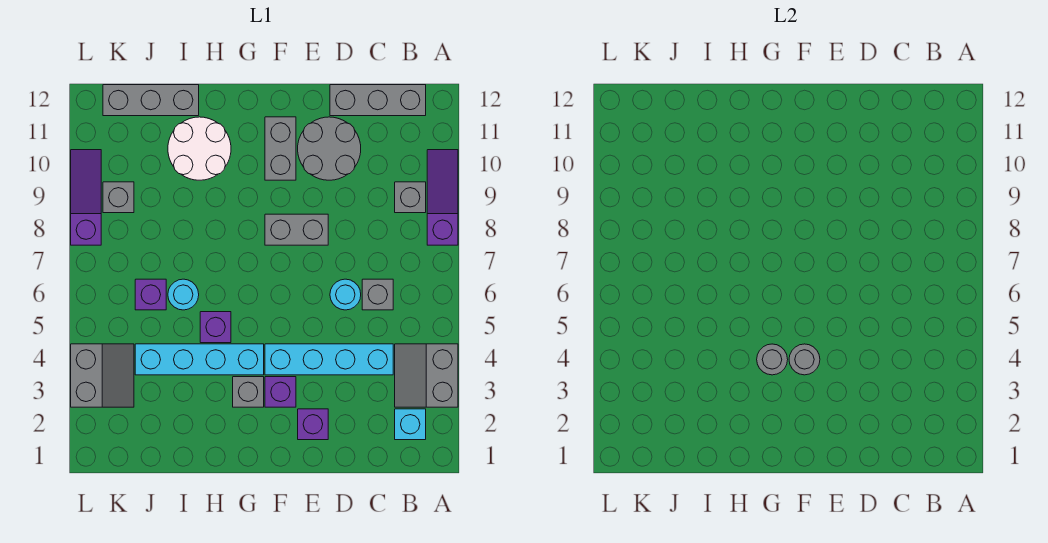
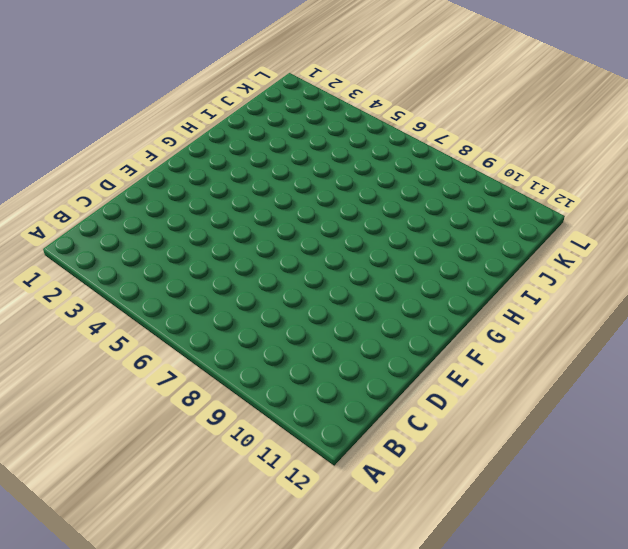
none -> grey slope A3:B4 level 1 top A
none -> purple slope A8:A10 level 1 top 8
none -> cyan brick B2 level 1

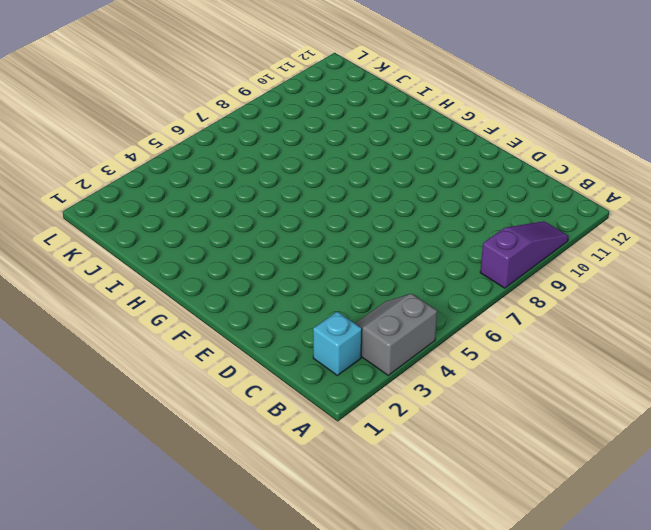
none -> grey brick B9 level 1
none -> grey brick B12:D12 level 1
none -> cyan brick C4:F4 level 1

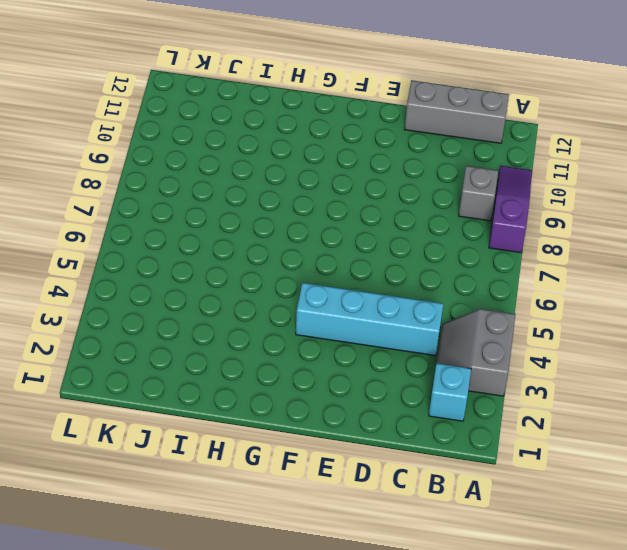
none -> grey brick C6 level 1
none -> cyan round brick D6 level 1
none -> grey round brick D10:E11 level 1

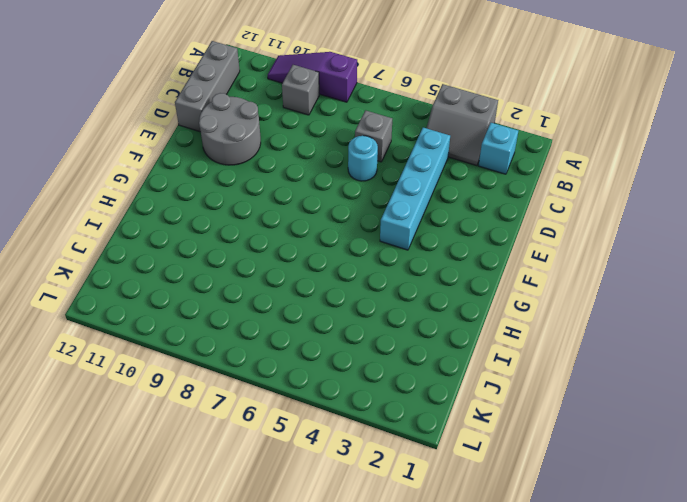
none -> purple brick E2 level 1
none -> grey brick E8:F8 level 1
none -> purple brick F3 level 1

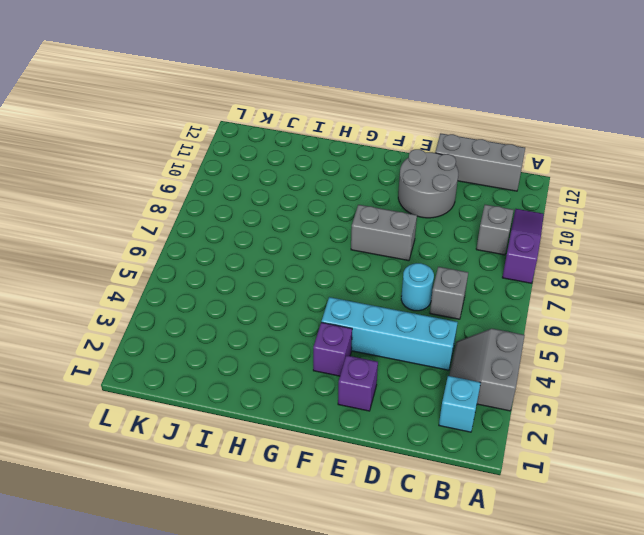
none -> grey brick F10:F11 level 1
none -> grey brick G3 level 1
none -> cyan brick G4:J4 level 1

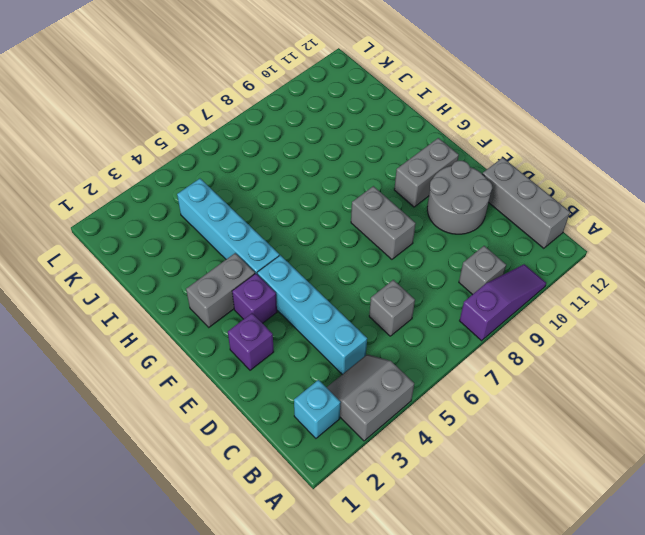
grey brick G2:G3 level 1 -> grey brick G3 level 1
none -> cyan round brick D6 level 1
none -> purple brick H5 level 1
none -> white round brick H10:I11 level 1

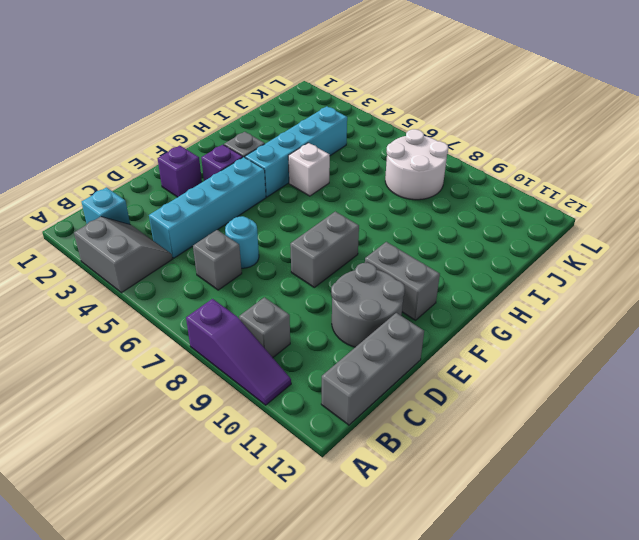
white brick H5 level 1 -> purple brick H5 level 1
white round brick J7:K8 level 1 -> white round brick H10:I11 level 1
none -> cyan round brick I6 level 1
none -> grey brick I12:K12 level 1
none -> purple brick J6 level 1

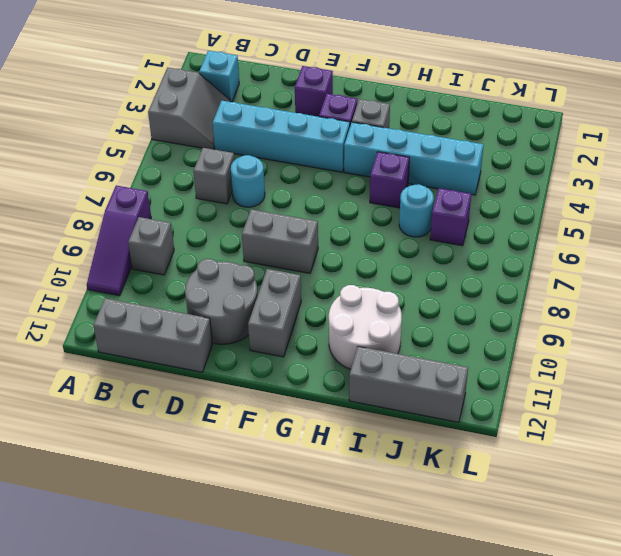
none -> grey slope K3:L4 level 1 top L
none -> grey brick K9 level 1
none -> purple slope L8:L10 level 1 top 8

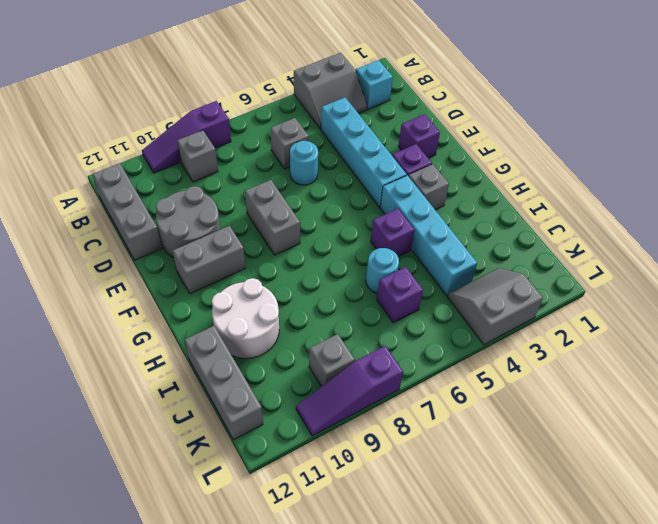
none -> grey round brick F4 level 2
none -> grey round brick G4 level 2

